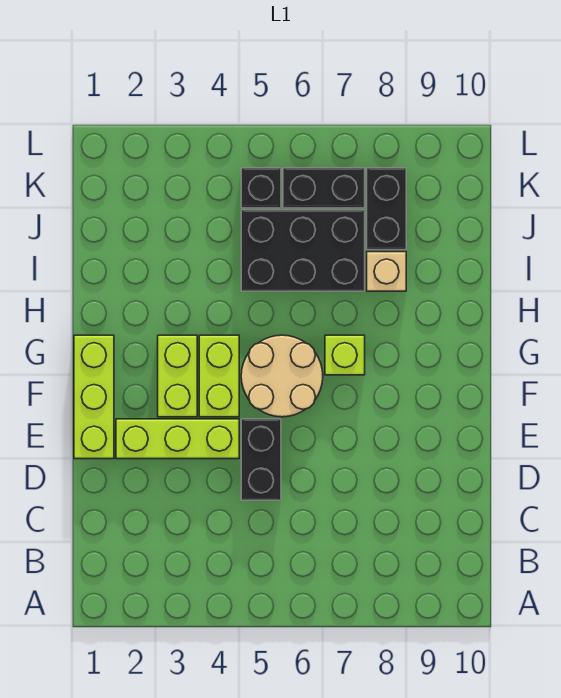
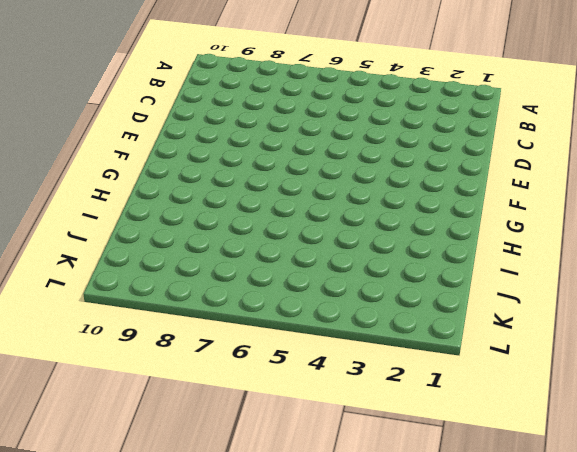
none -> black brick D5:E5 level 1
none -> lime brick E1:G1 level 1
none -> lime brick E2:E4 level 1

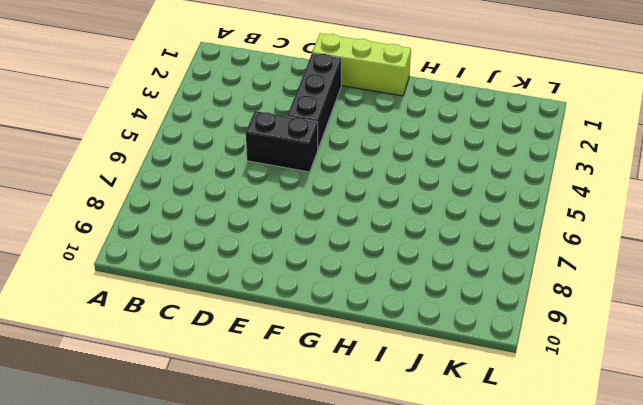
black brick E2:E4 level 1 -> lime brick E2:E4 level 1
none -> lime brick F3:G3 level 1
none -> lime brick F4:G4 level 1
none -> tan round brick F5:G6 level 1

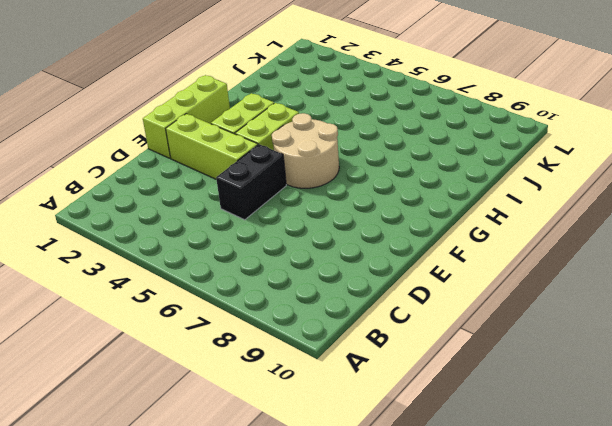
none -> lime brick G7 level 1
none -> black brick I5:J7 level 1
none -> tan brick I8 level 1

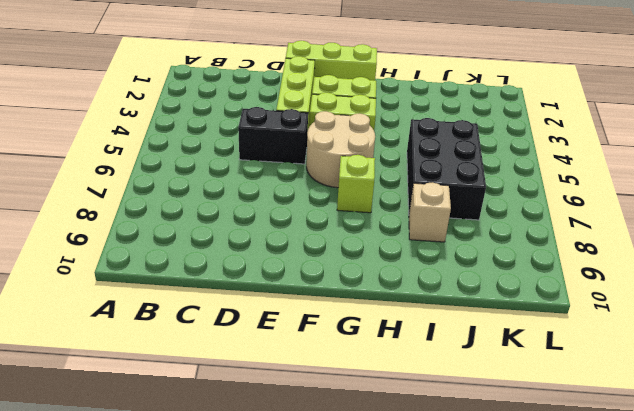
none -> black brick J8:K8 level 1
none -> black brick K5 level 1
none -> black brick K6:K7 level 1

